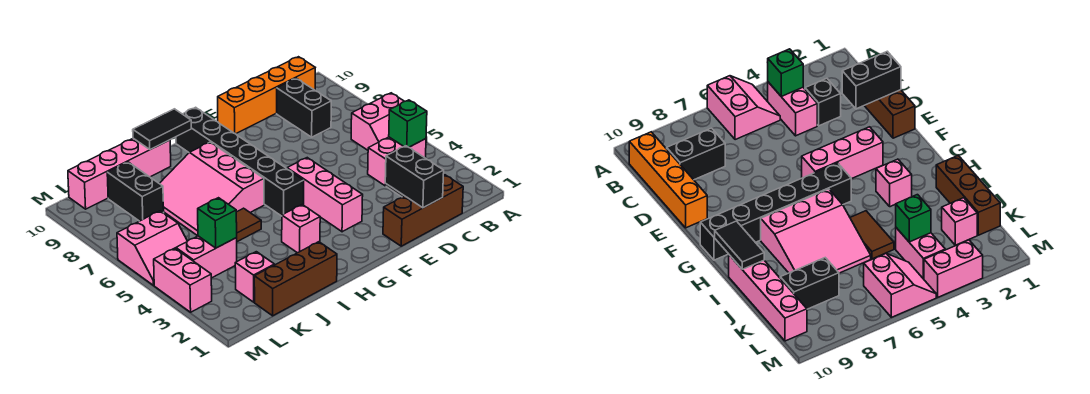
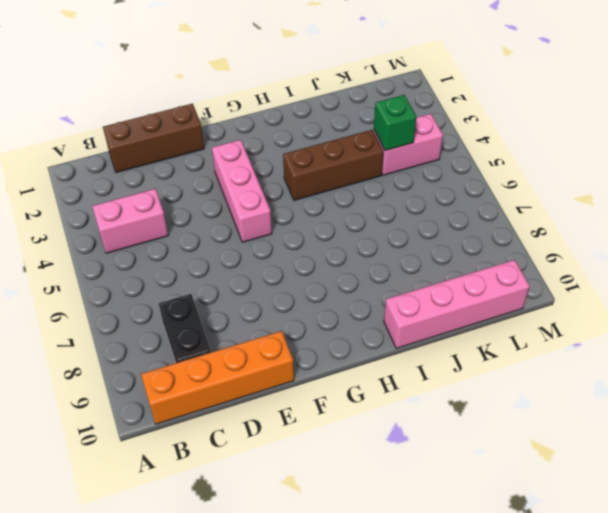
brown brick H4:J4 level 1 -> brown brick I1:K1 level 1
none -> pink slope A5:B6 level 1 top 6
none -> black brick C3 level 1
none -> black brick G5:G10 level 1

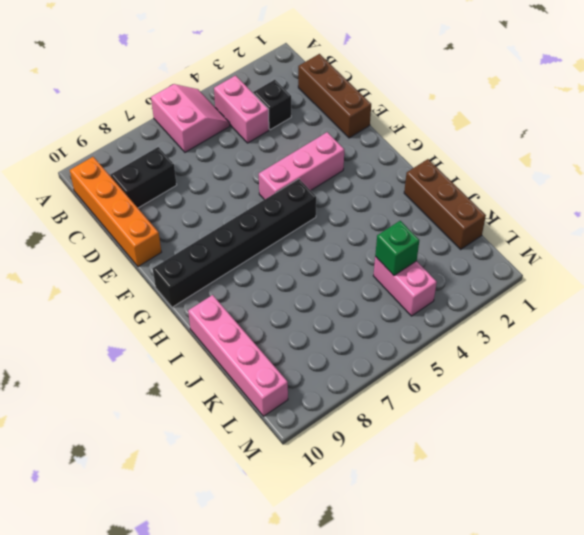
none -> pink brick H3 level 1
none -> pink slope H6:J8 level 1 top H
none -> brown tile I5:J5 level 1

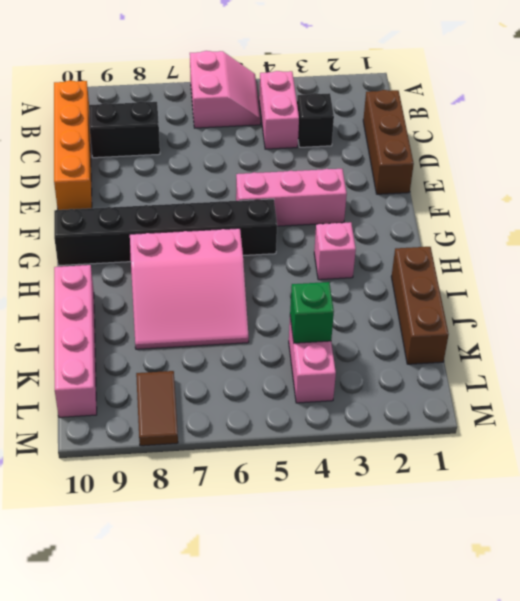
brown tile L8:M8 level 1 -> brown tile I5:J5 level 1
none -> pink brick K2 level 1
none -> black brick K8:K9 level 1
none -> pink slope L5:M6 level 1 top 6

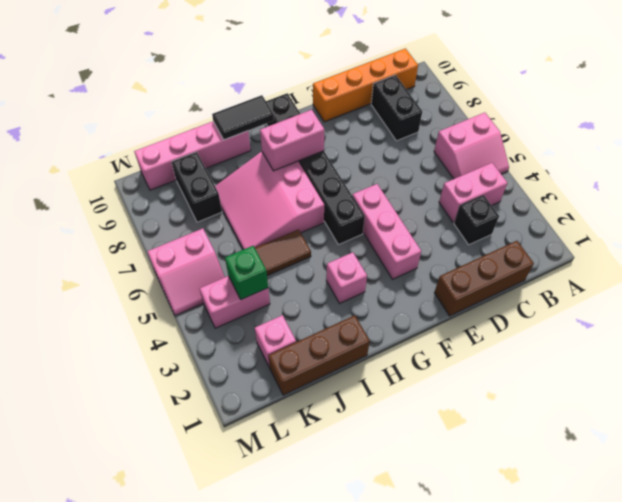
pink brick G8:H8 level 2 -> pink brick M3:M4 level 1
none -> green brick B4 level 2
none -> black brick D1:D2 level 2

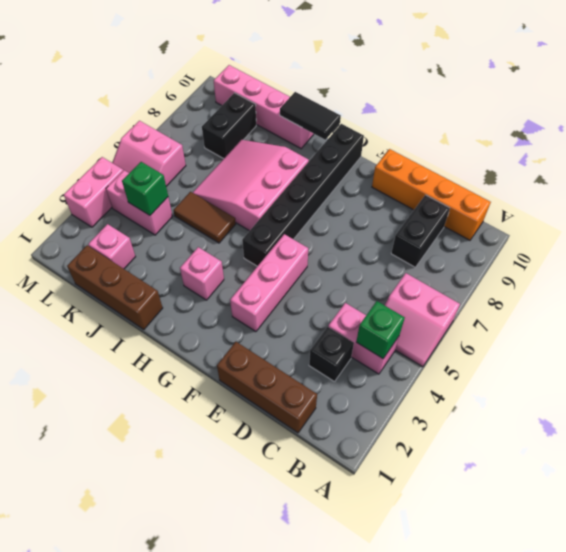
none -> black brick D1:D2 level 2

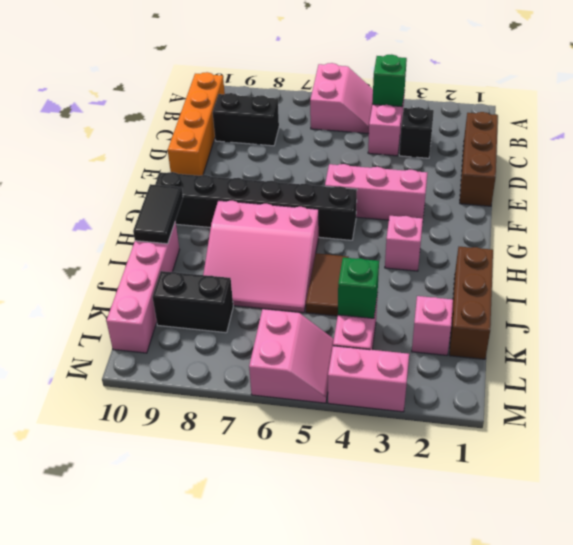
none -> black brick D1:D2 level 2

